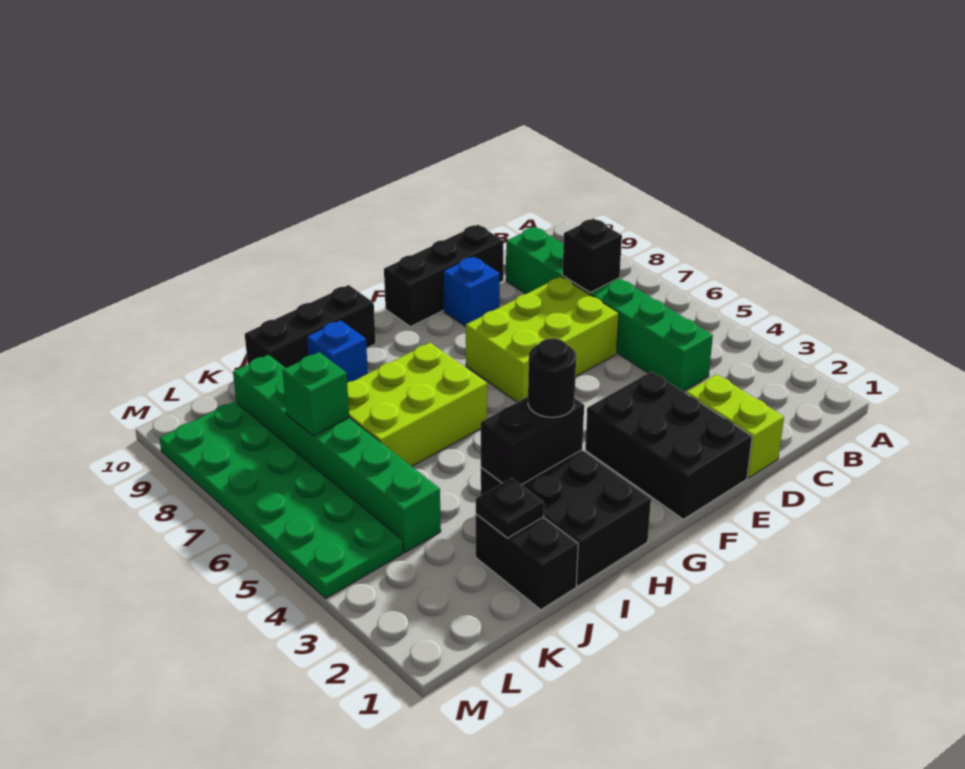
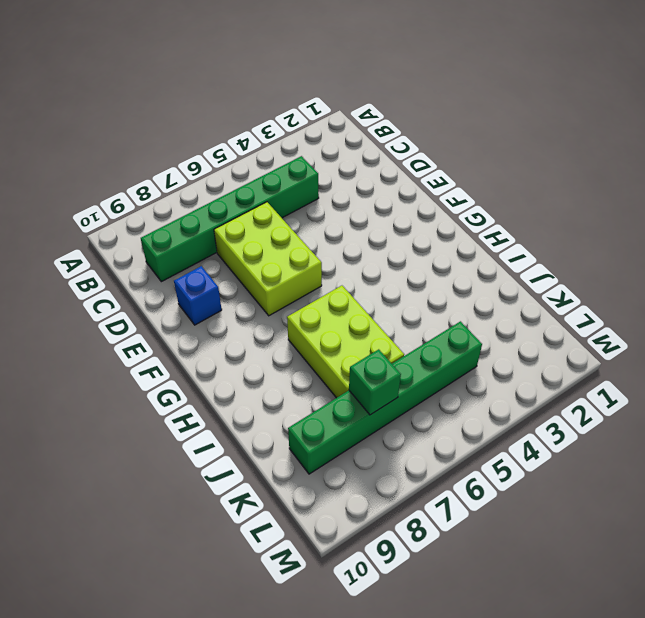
none -> lime brick D1:D2 level 1
none -> black brick D10:F10 level 1
none -> black brick E1:F3 level 1

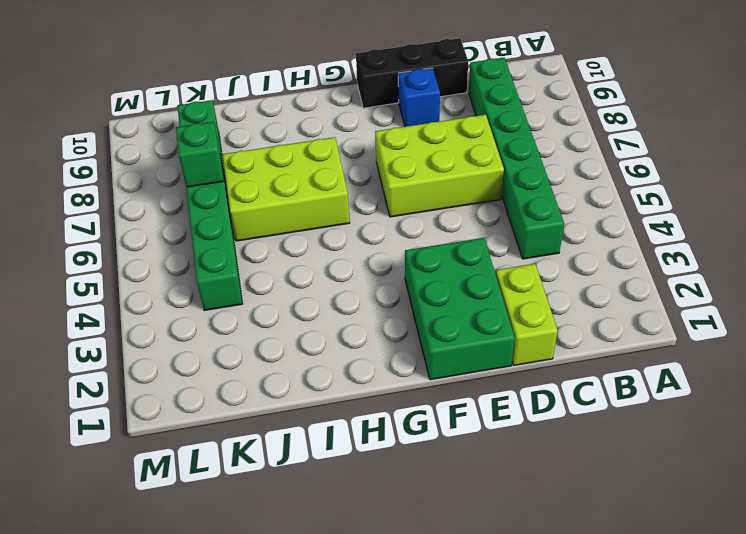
green brick E1:F3 level 1 -> black brick E1:F3 level 1
none -> black brick H1:I3 level 1
none -> black brick H10:J10 level 1
none -> blue brick I9 level 1

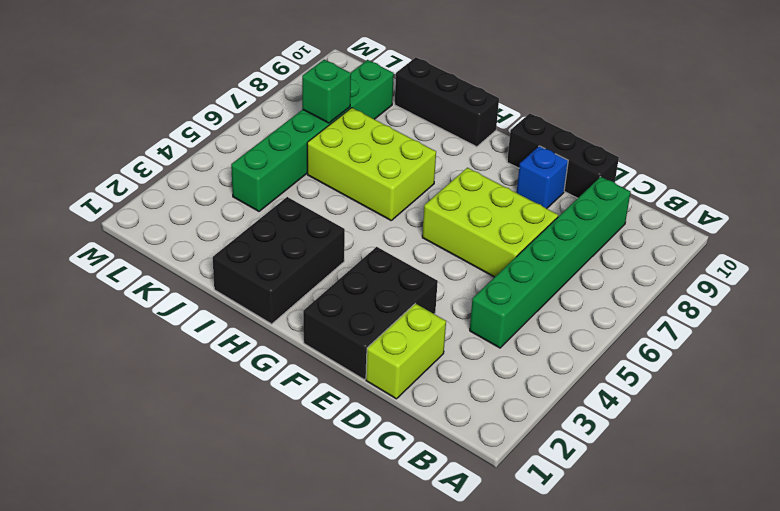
none -> blue brick I9 level 1
none -> black brick J1:J2 level 1
none -> green plate L4:M9 level 1

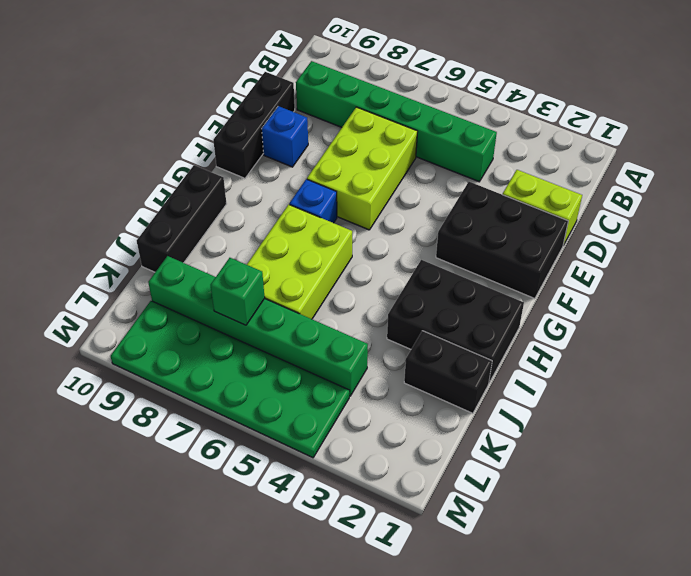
blue brick G7 level 1 -> blue brick I9 level 1
none -> black brick C7 level 2
none -> black brick H3:I3 level 2
none -> black plate J2 level 2

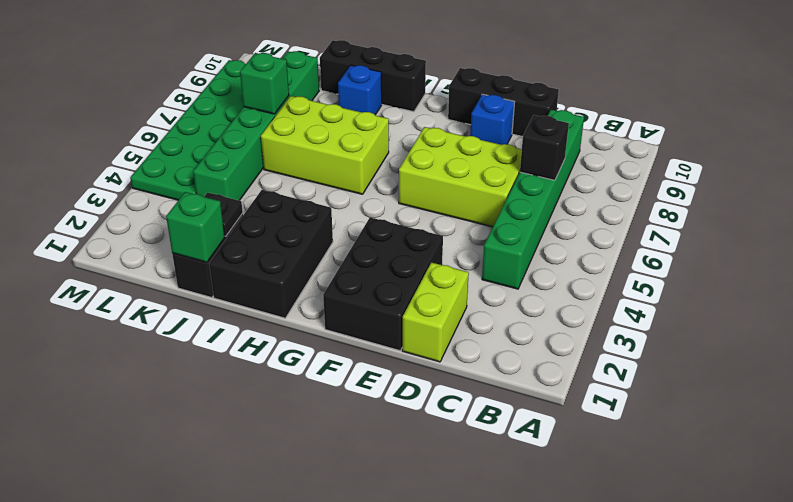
green brick J1 level 2 -> none
none -> black brick H3:I3 level 2
none -> black round brick H3 level 3

